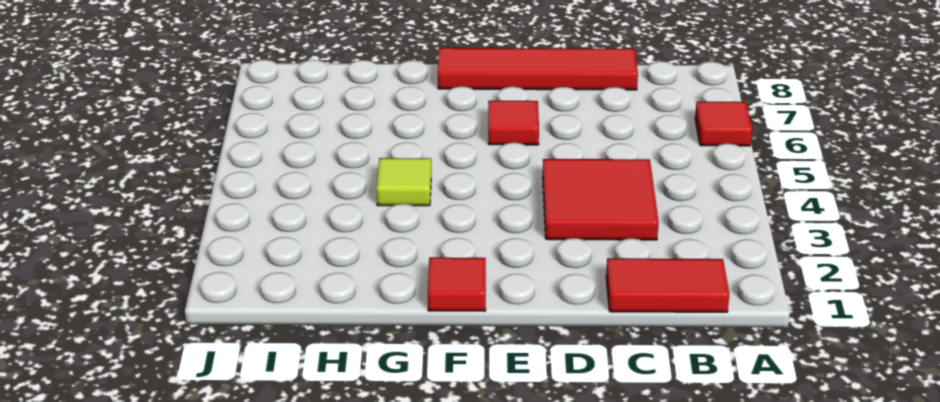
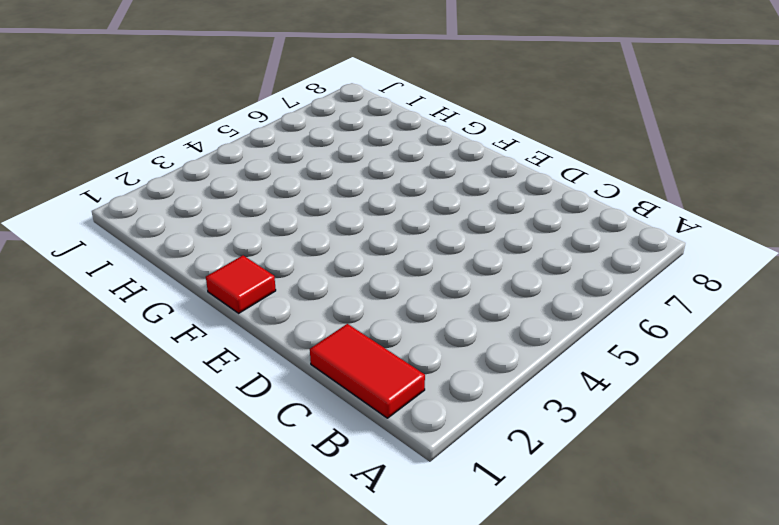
none -> red tile A6 level 1
none -> red tile C3:D4 level 1

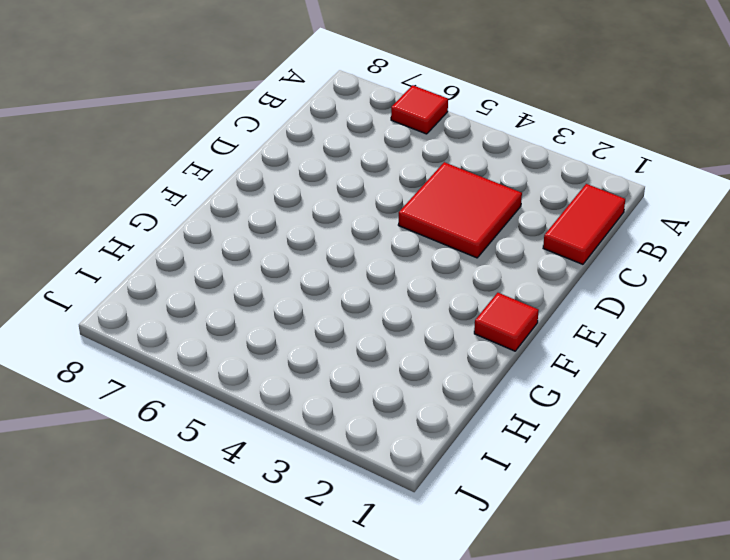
none -> red tile C8:F8 level 1
none -> red tile E6 level 1

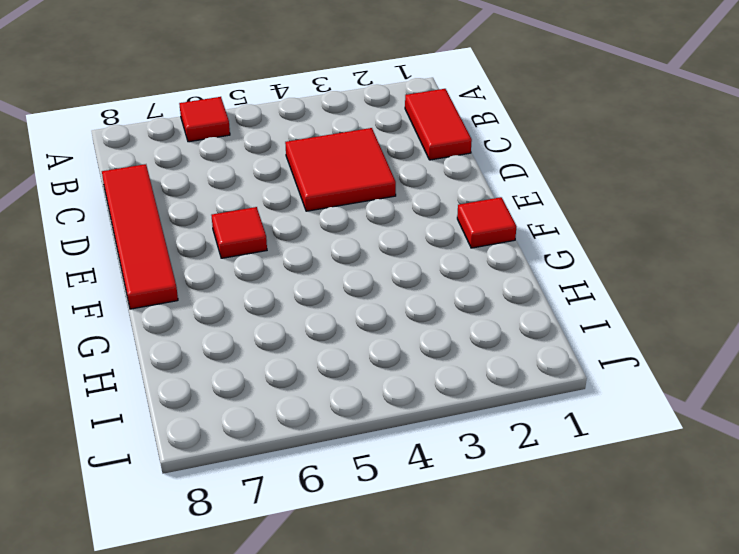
none -> lime tile G4 level 1

